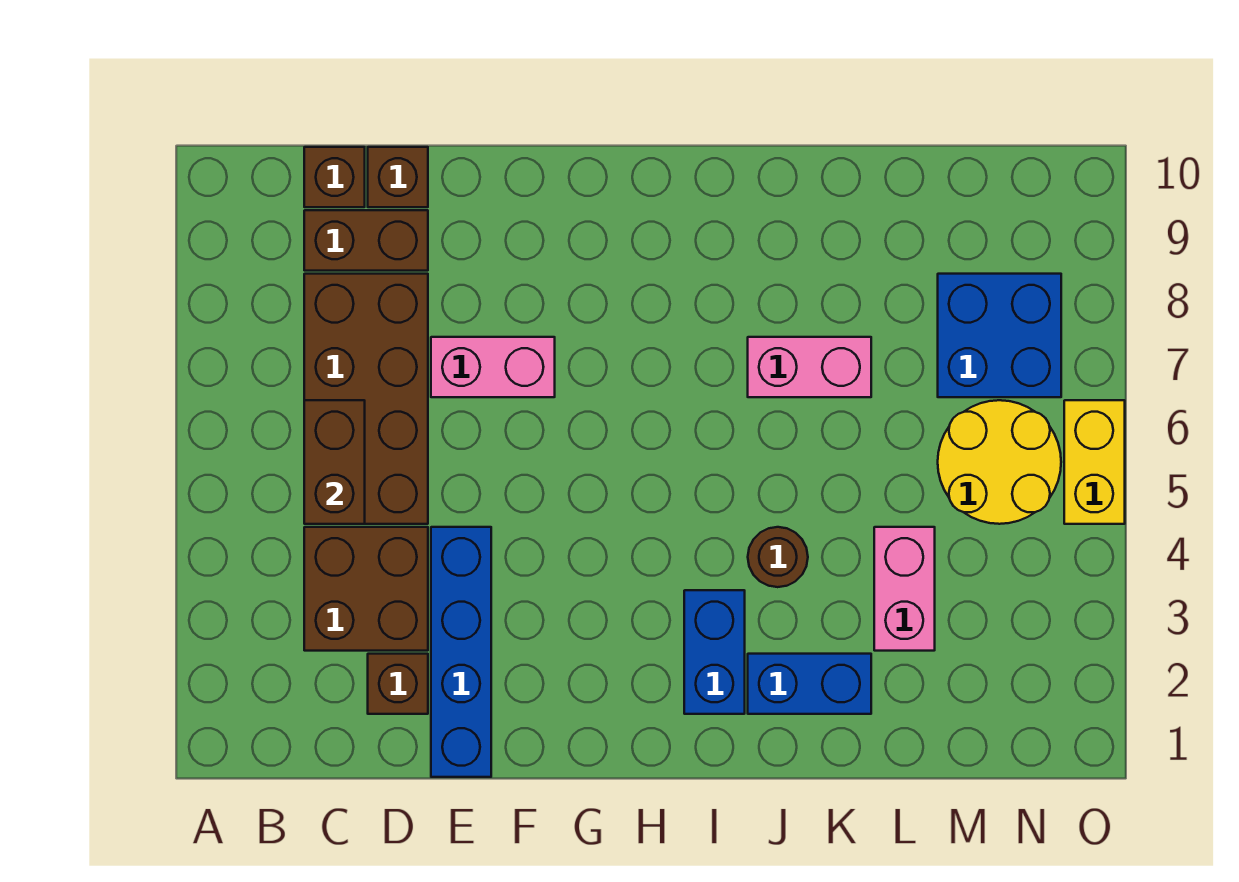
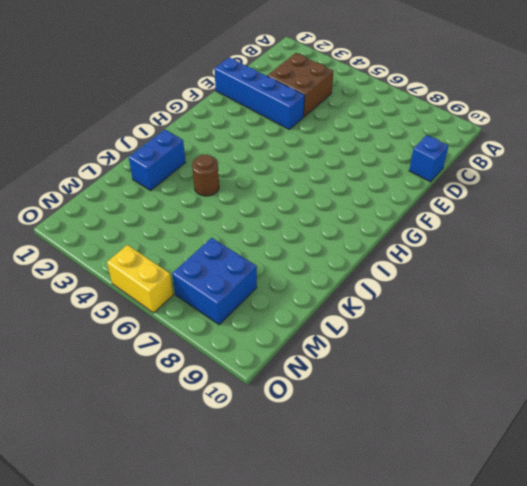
blue brick D10 level 1 -> brown brick D10 level 1
none -> brown brick C5:D8 level 1
none -> brown brick C9:D9 level 1
none -> brown brick C10 level 1

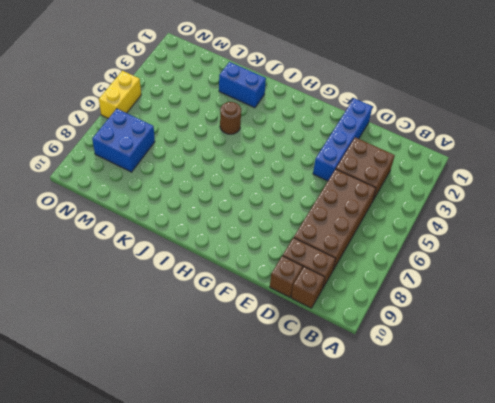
none -> brown brick D2 level 1
none -> pink brick E7:F7 level 1
none -> blue brick I2:I3 level 1

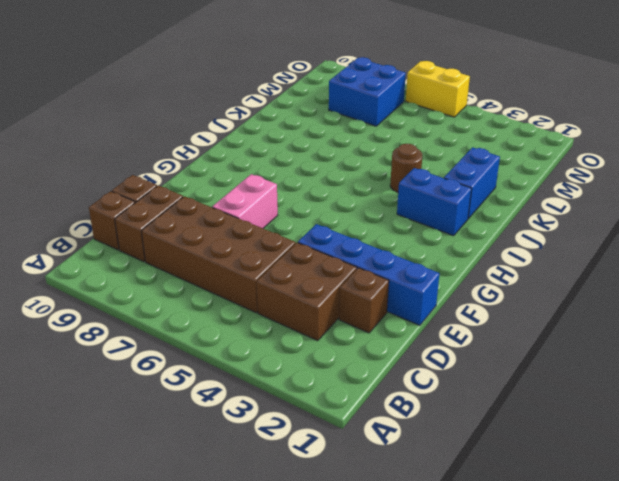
none -> pink brick J7:K7 level 1
none -> pink brick L3:L4 level 1
none -> yellow round brick M5:N6 level 1

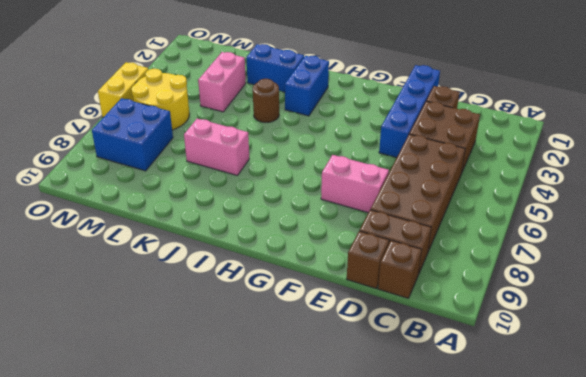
none -> brown brick C5:C6 level 2

